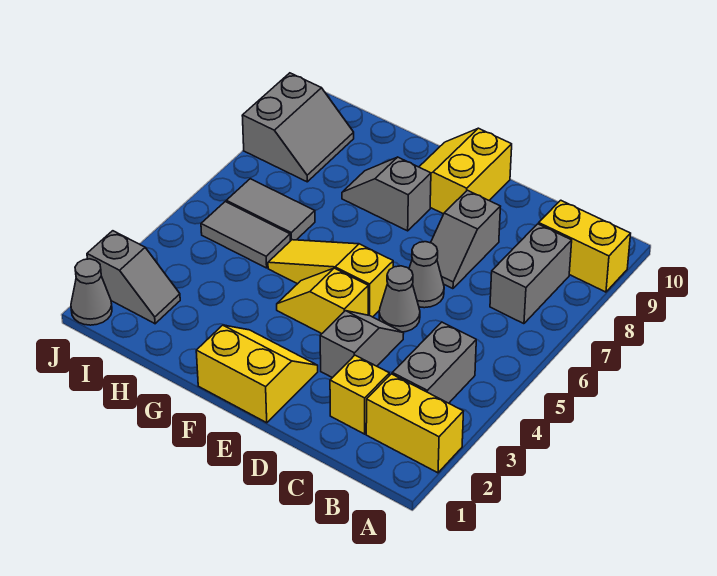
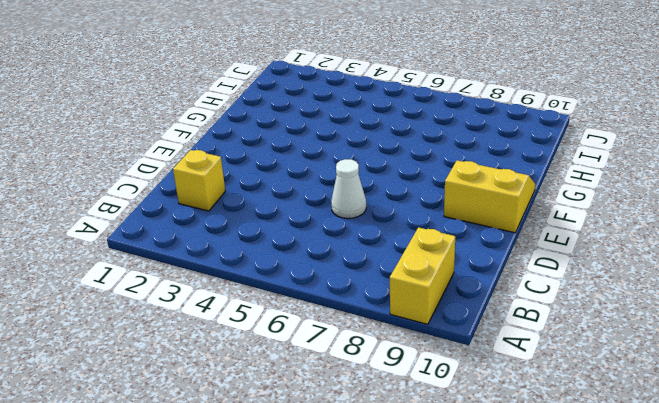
white cone D6 level 1 -> grey cone D6 level 1
none -> yellow brick A2:B2 level 1
none -> grey brick B3:B4 level 1
none -> grey brick B7:B8 level 1

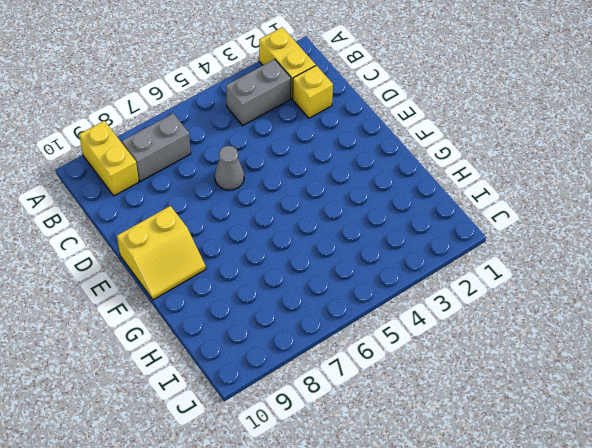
none -> grey slope D3:D4 level 1 top 3
none -> grey cone D5 level 1
none -> grey slope D7:D8 level 1 top 8

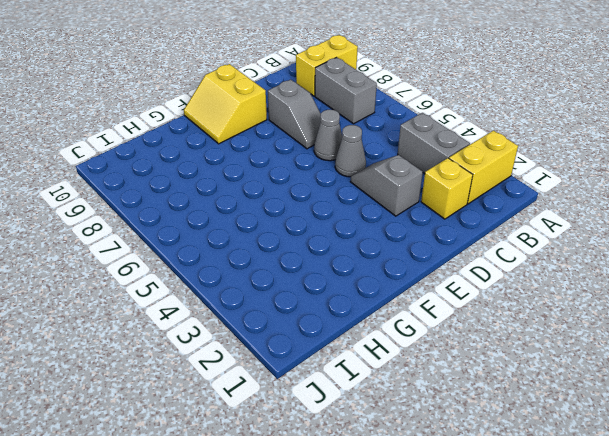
none -> yellow slope E1:F2 level 1 top 1
none -> yellow slope E4:F4 level 1 top E
none -> yellow slope E5:G5 level 1 top E

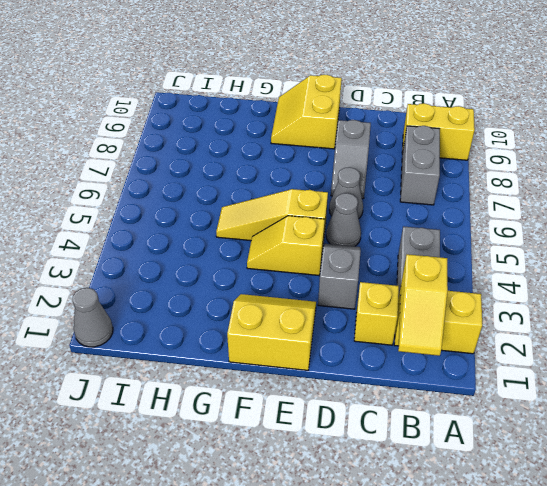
yellow slope B1:B2 level 2 top 2 -> none
none -> grey slope F8:G8 level 1 top F
none -> grey tile H5:I5 level 1
none -> grey tile H6:I6 level 1

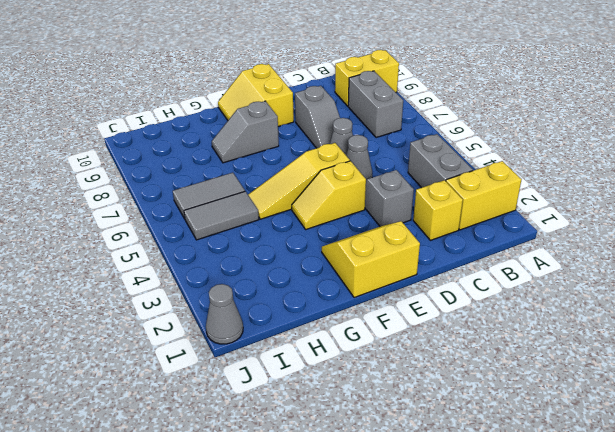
none -> grey slope I2:J2 level 1 top J
none -> grey slope I8:J9 level 1 top J

